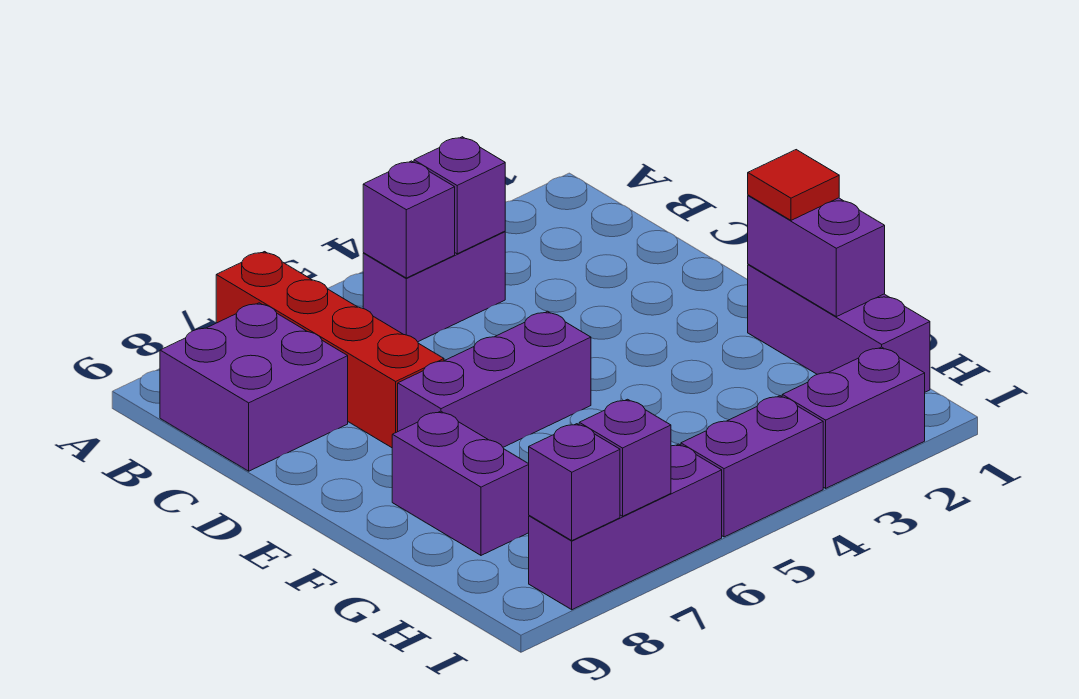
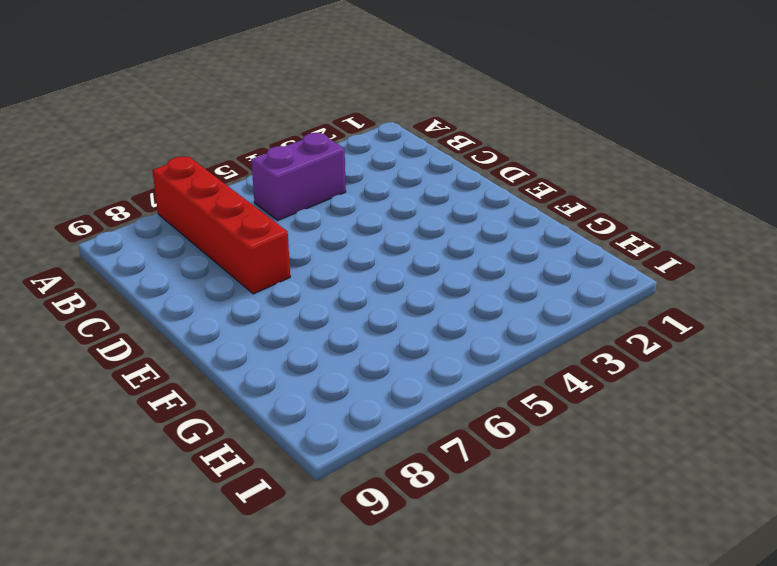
none -> purple brick B8:C9 level 1
none -> purple brick E5:E7 level 1
none -> purple brick F1:H1 level 1

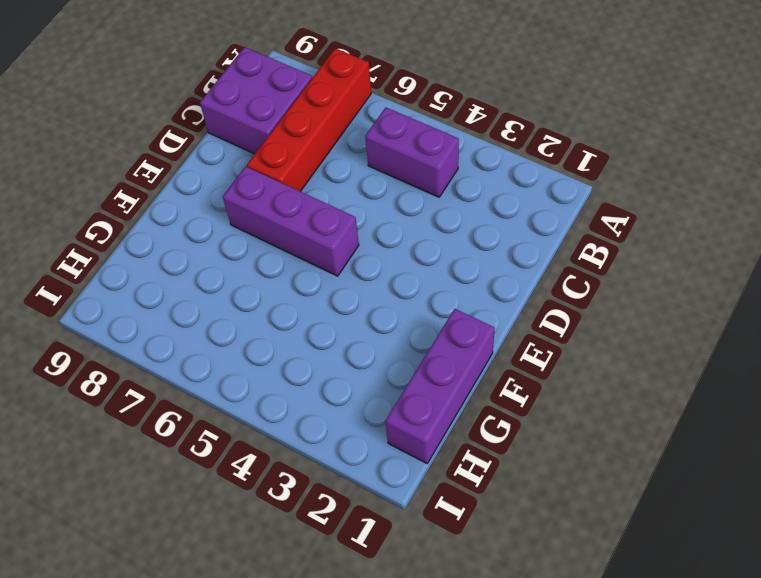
none -> purple brick F8:G8 level 1
none -> purple brick I2:I3 level 1
none -> purple brick I4:I5 level 1

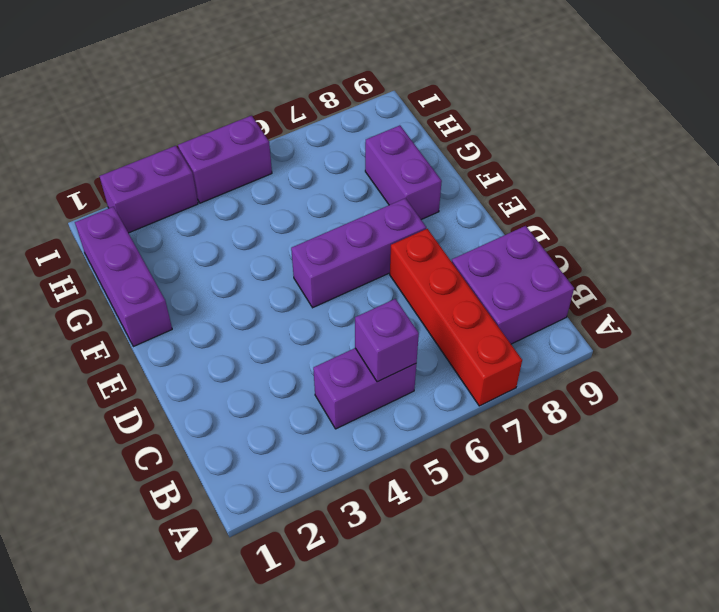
none -> purple brick I6:I8 level 1
none -> purple brick B4 level 2
none -> purple brick F1:G1 level 2

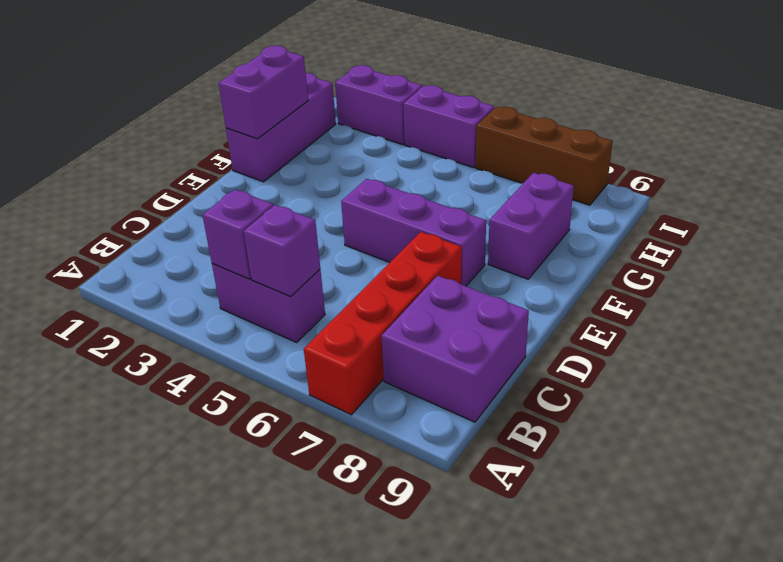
brown brick I6:I8 level 1 -> purple brick I6:I8 level 1
none -> purple brick I7 level 2
none -> purple brick I8 level 2
none -> red tile F1 level 3

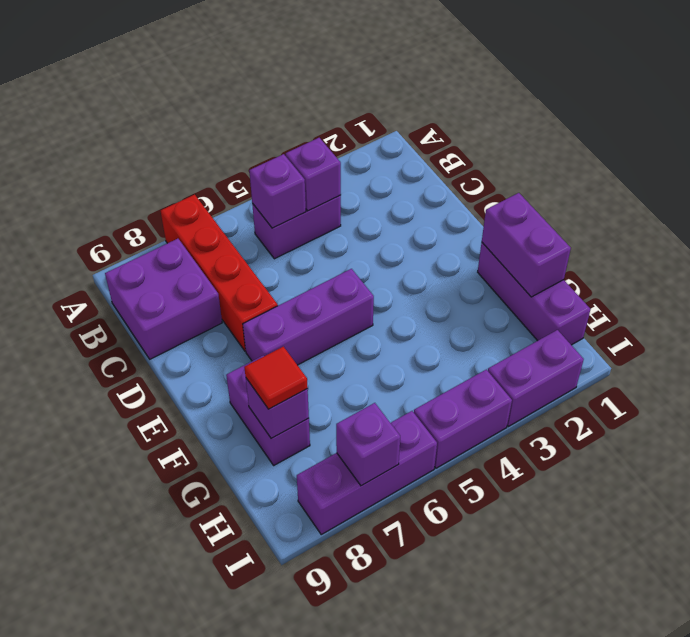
purple brick G8 level 2 -> purple brick I8 level 2
red tile G8 level 3 -> red tile F1 level 3

